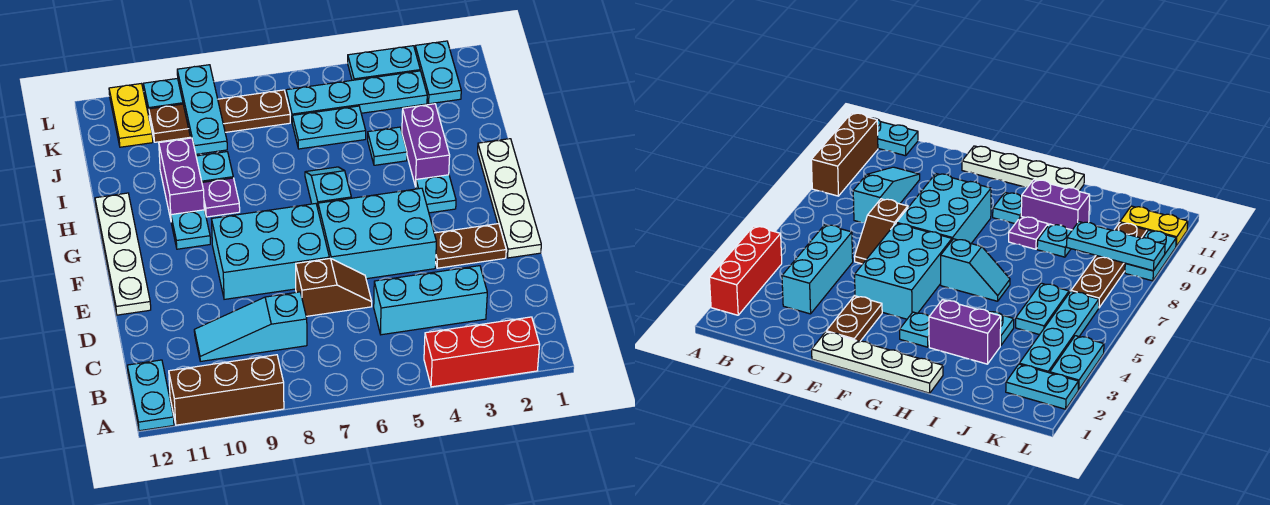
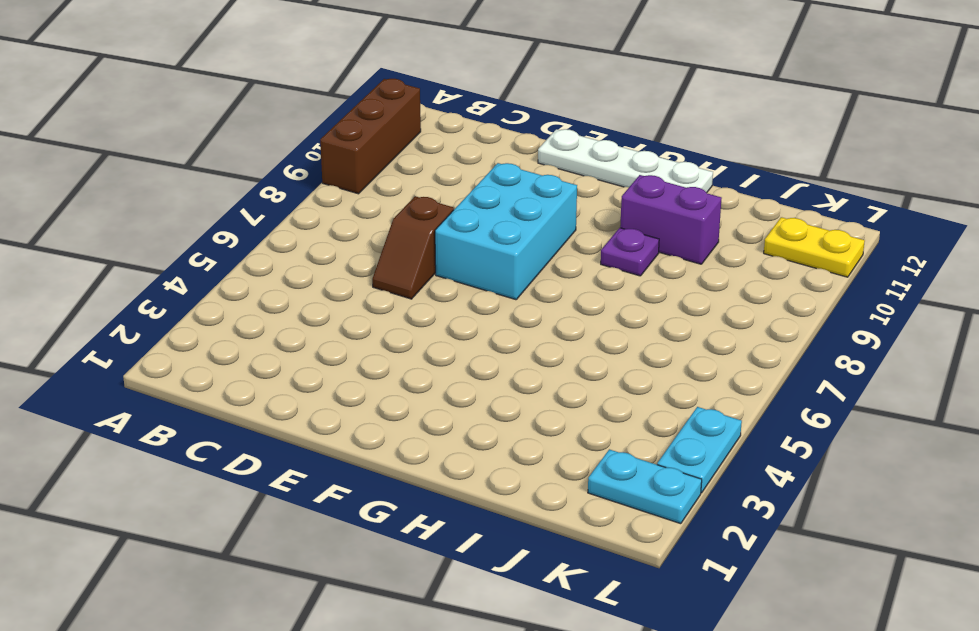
none -> red brick A2:A4 level 1
none -> cyan plate A12:B12 level 1
none -> cyan brick C3:C5 level 1

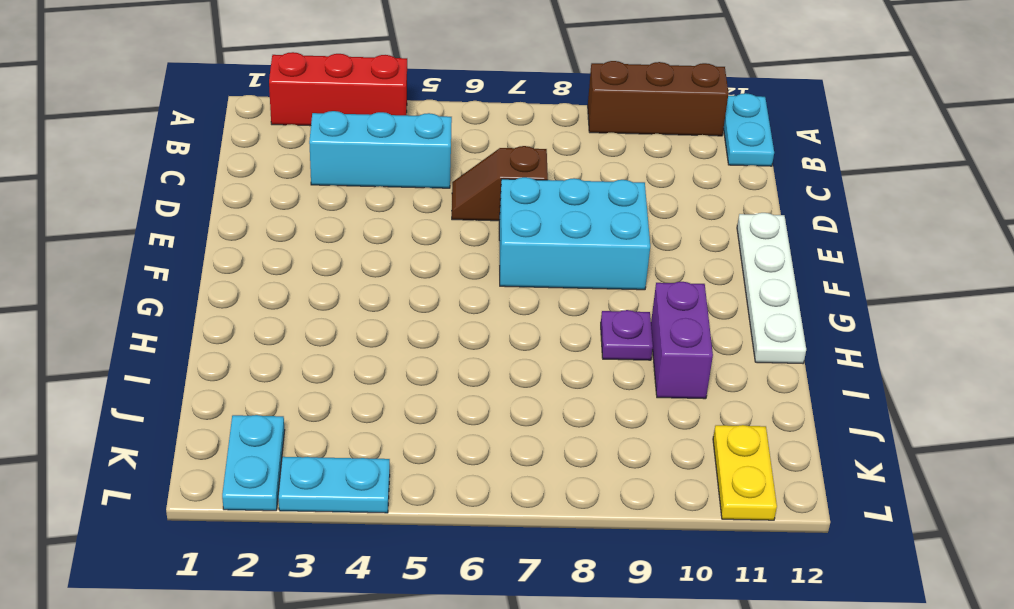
none -> cyan slope C8:C10 level 1 top 8
none -> white plate E1:H1 level 1
none -> brown plate E2:E3 level 1

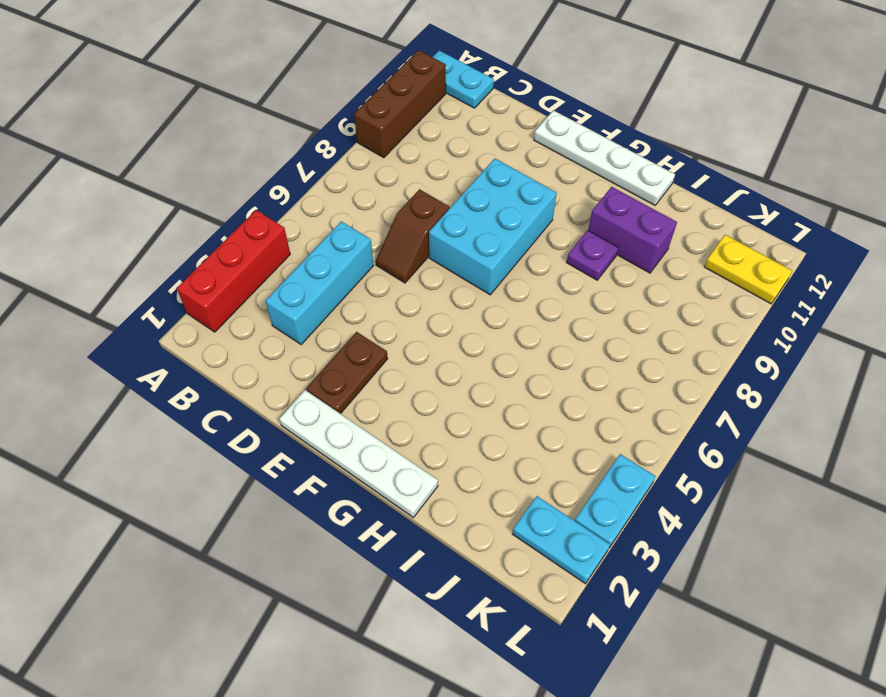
none -> cyan slope C8:C10 level 1 top 8
none -> cyan brick E4:F6 level 1
none -> cyan plate G3 level 1

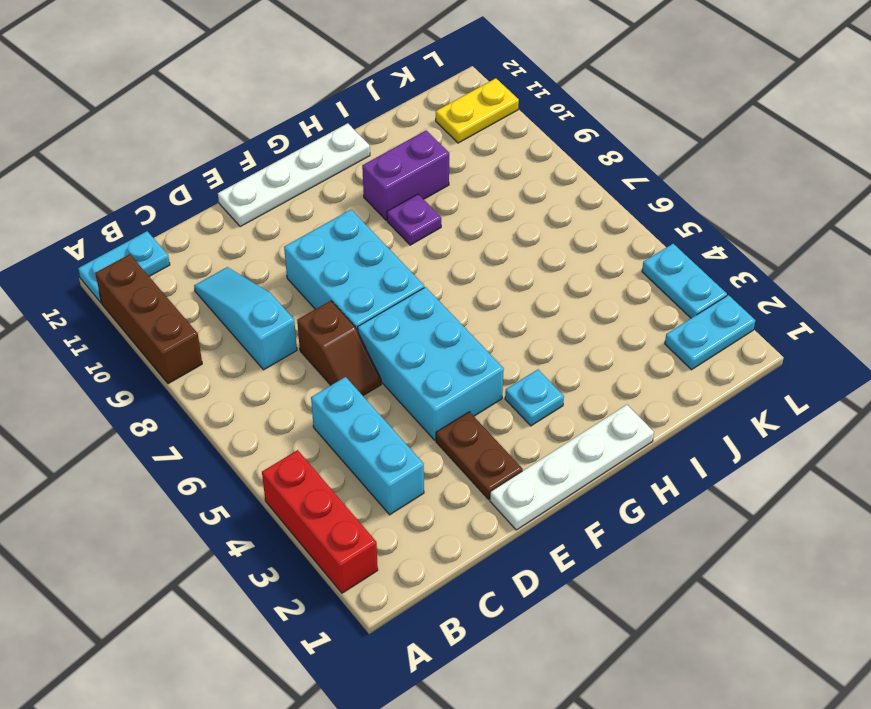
none -> cyan slope G6:H6 level 1 top G
none -> cyan plate G10 level 1
none -> purple brick H3:I3 level 1

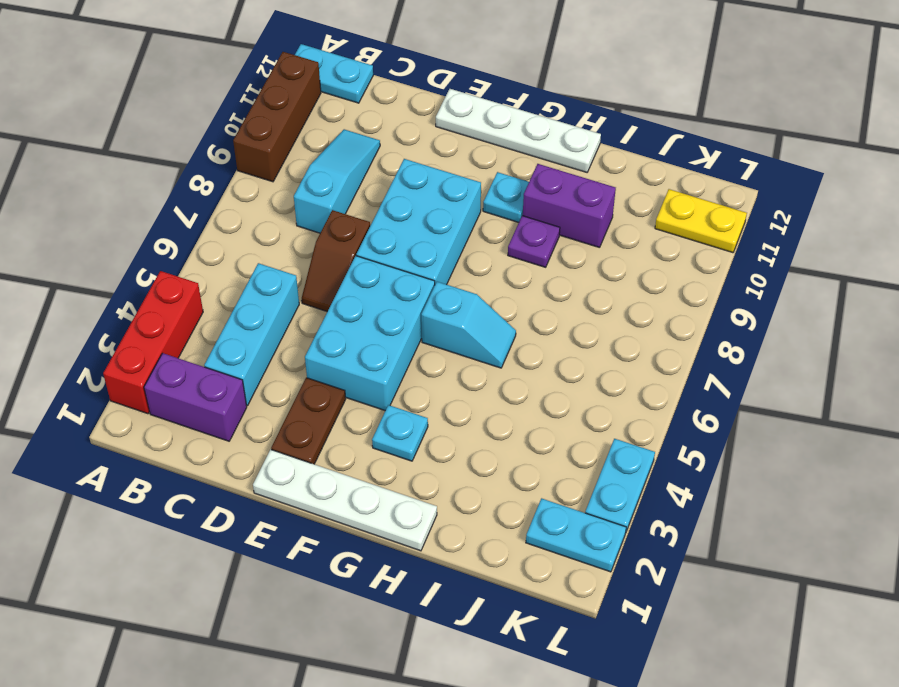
purple brick B2:C2 level 1 -> purple brick H3:I3 level 1
none -> cyan plate I4 level 1
none -> cyan plate I9 level 1
none -> cyan plate J5:J6 level 1

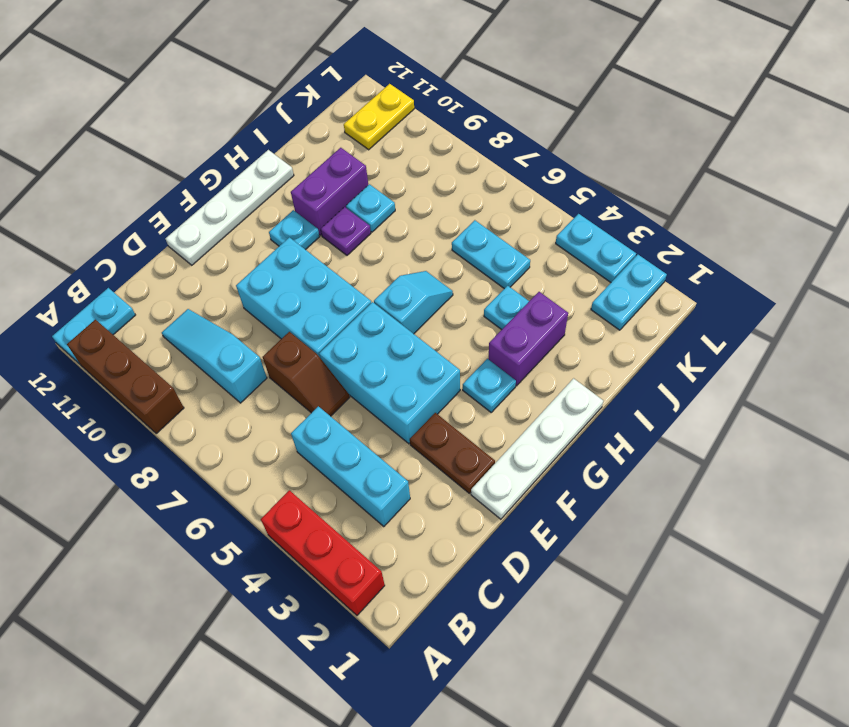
none -> cyan plate K3:K6 level 1
none -> brown plate K7:K10 level 1
none -> cyan plate L9:L10 level 1

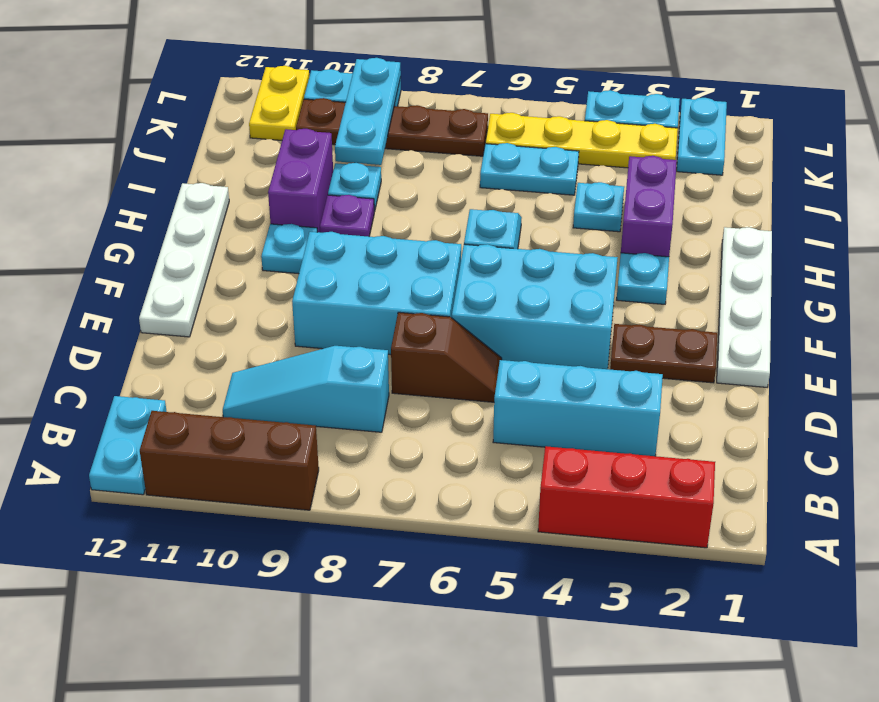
yellow plate K3:K6 level 1 -> cyan plate K3:K6 level 1

